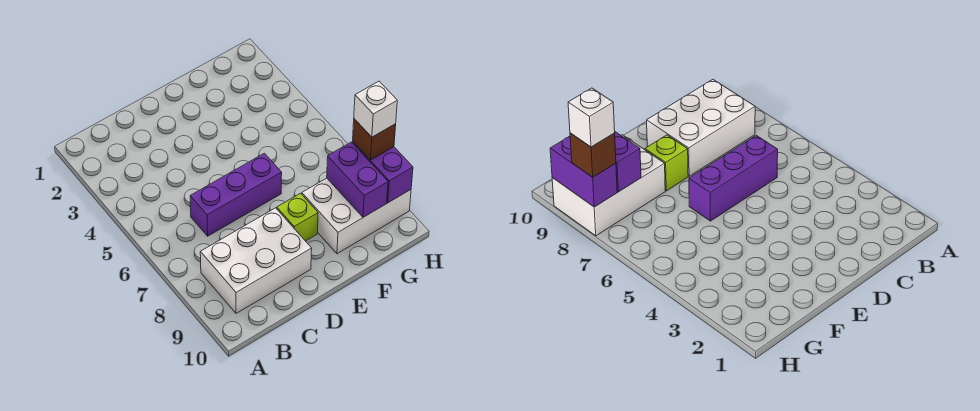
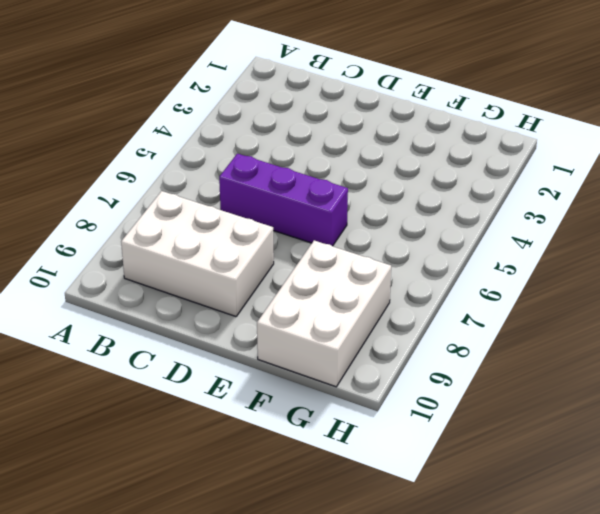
white brick F8:G10 level 1 -> white brick F8:H9 level 1
none -> lime brick E8 level 1
none -> purple brick G8:G9 level 2

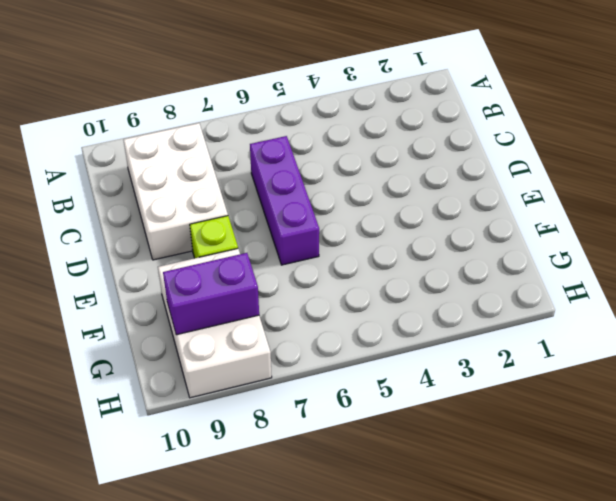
none -> purple brick H8:H9 level 2
none -> brown brick H8 level 3

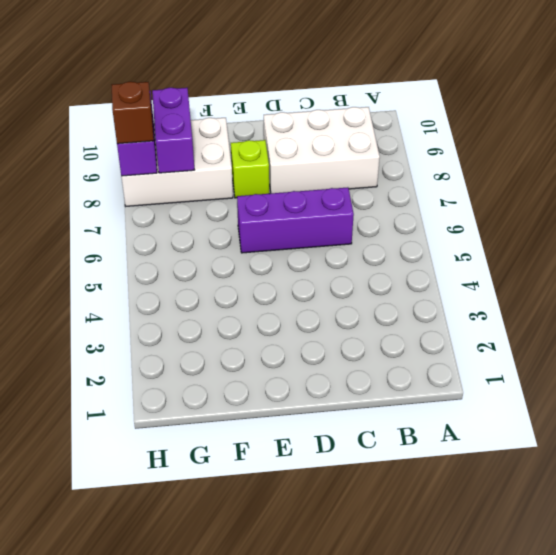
none -> white brick H8 level 4

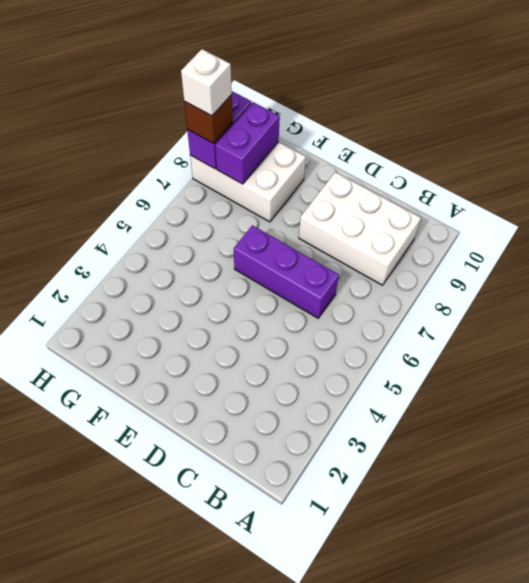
none -> lime brick E8 level 1

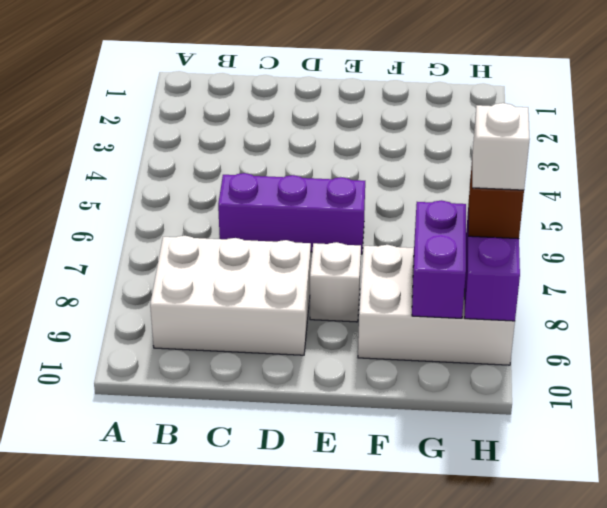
white brick E8 level 1 -> lime brick E8 level 1

